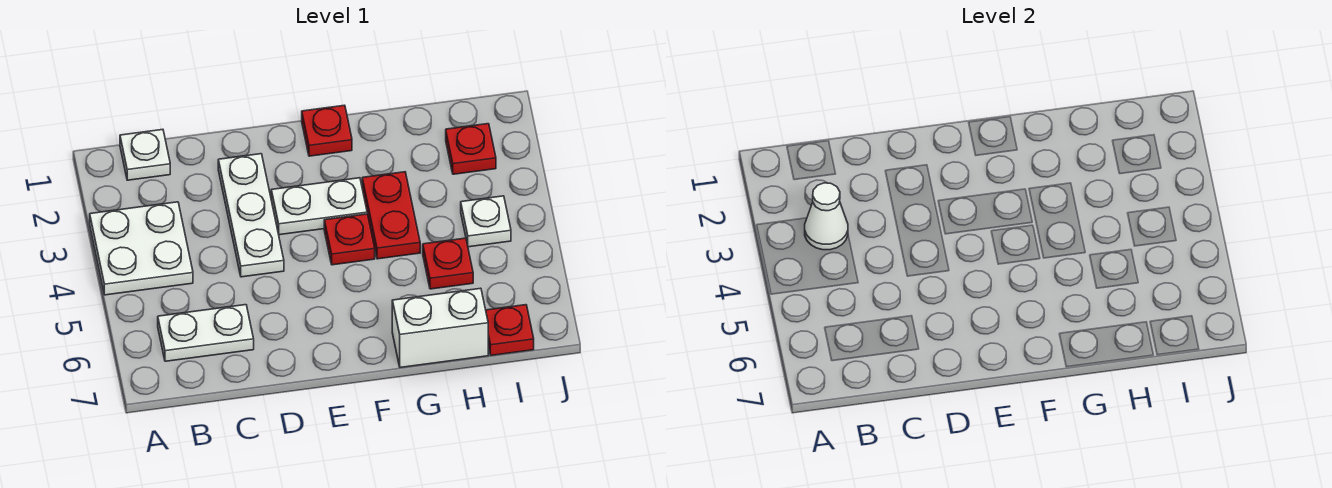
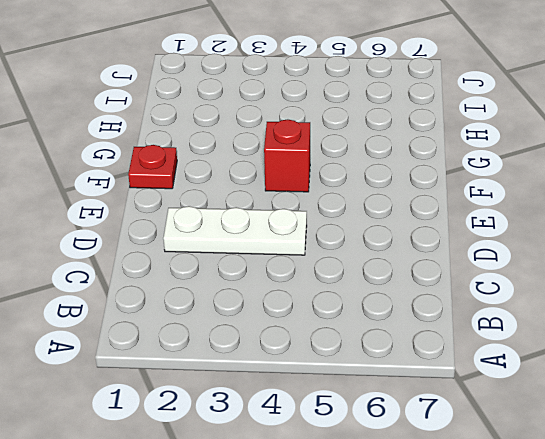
red brick F4 level 1 -> red plate F4 level 1
none -> white plate A3:B4 level 1
none -> white plate B1 level 1
none -> white plate B6:C6 level 1

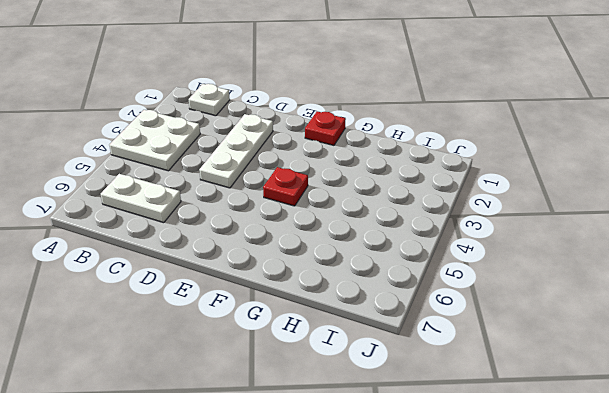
none -> white plate E3:F3 level 1
none -> red plate G3:G4 level 1
none -> white brick G7:H7 level 1

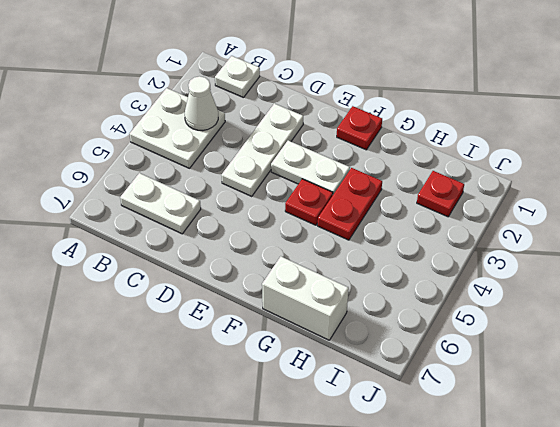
none -> red plate H5 level 1
none -> white plate I4 level 1
none -> red plate I7 level 1

